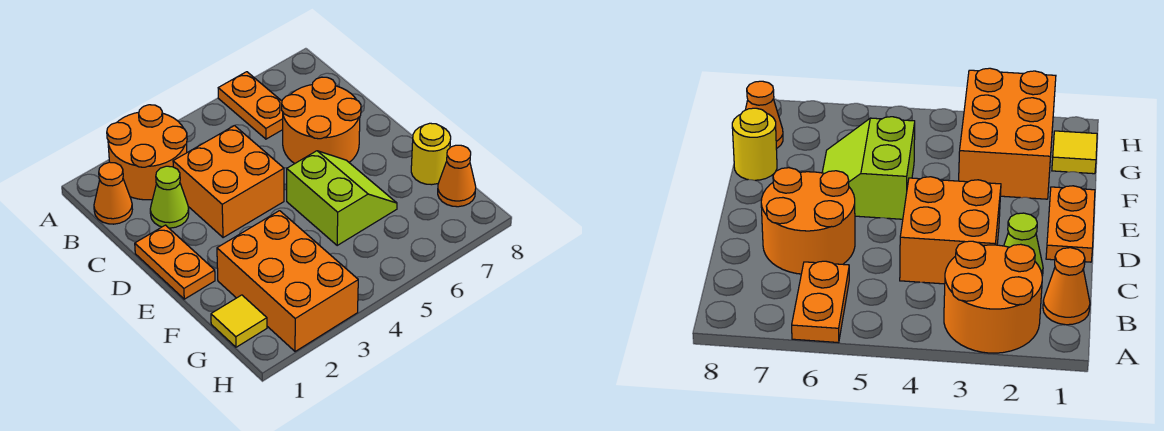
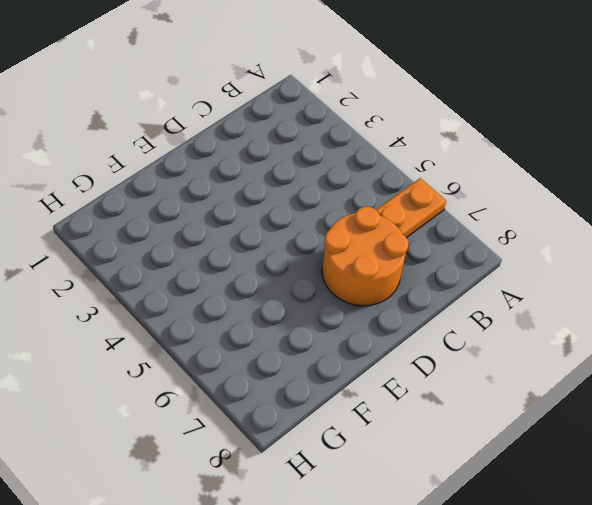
none -> orange round brick A2:B3 level 1
none -> orange cone B1 level 1
none -> lime cone C2 level 1

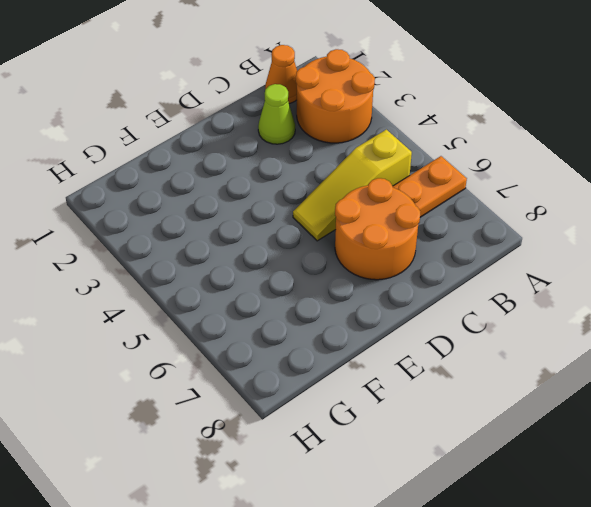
yellow slope B5:D5 level 1 top B -> none
none -> orange brick C3:D4 level 1
none -> orange plate D1:E1 level 1
none -> lime slope E5:F6 level 1 top 5

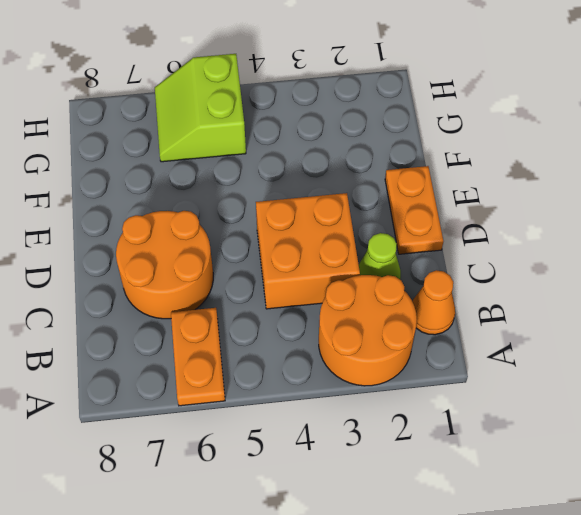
lime slope G5:H6 level 1 top 5 -> lime slope E5:F6 level 1 top 5
none -> orange brick F2:H3 level 1
none -> yellow round brick F8 level 1
none -> yellow tile G1 level 1

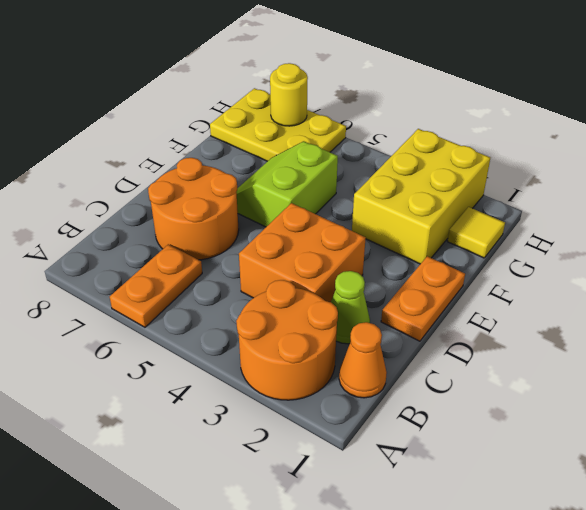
yellow brick F2:H3 level 1 -> orange brick F2:H3 level 1
yellow plate G6:H8 level 1 -> orange cone G8 level 1
yellow round brick H7 level 2 -> yellow round brick F8 level 1

